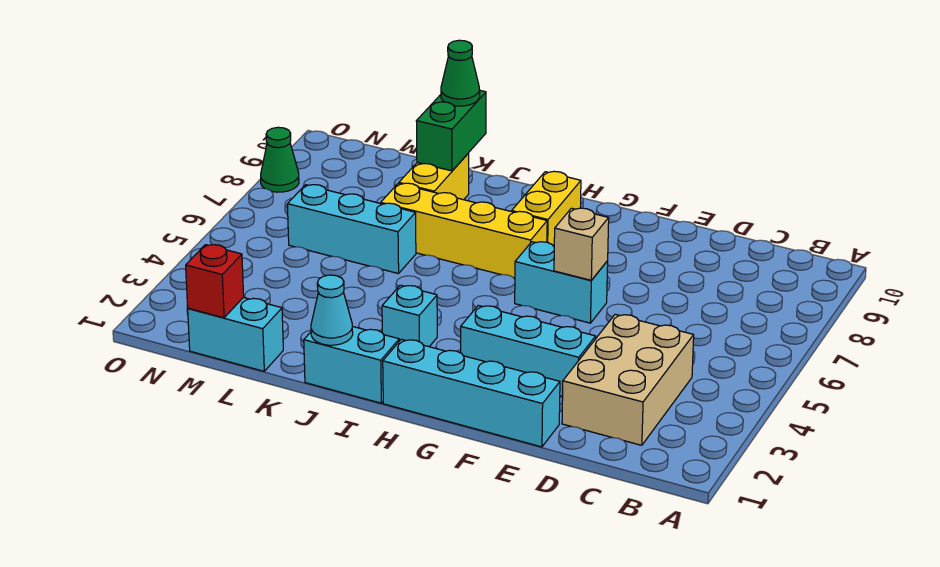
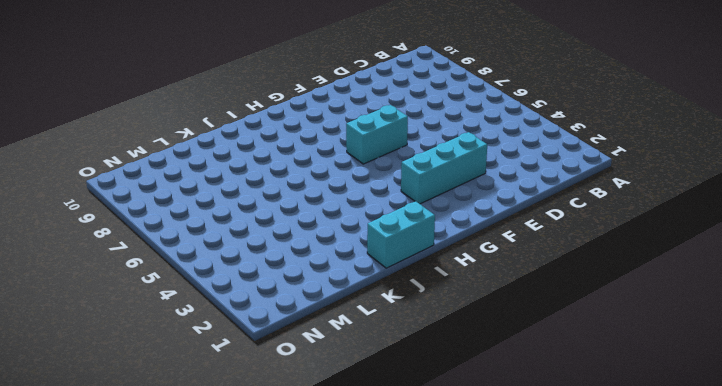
none -> tan brick C2:D4 level 1
none -> cyan brick E1:H1 level 1
none -> yellow brick H7:K7 level 1

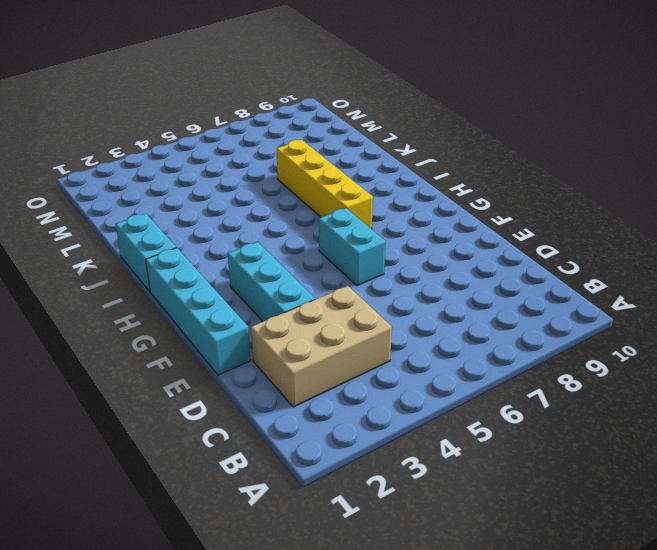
none -> yellow brick H8:H9 level 1
none -> cyan brick I3 level 1
none -> cyan brick K6:M6 level 1

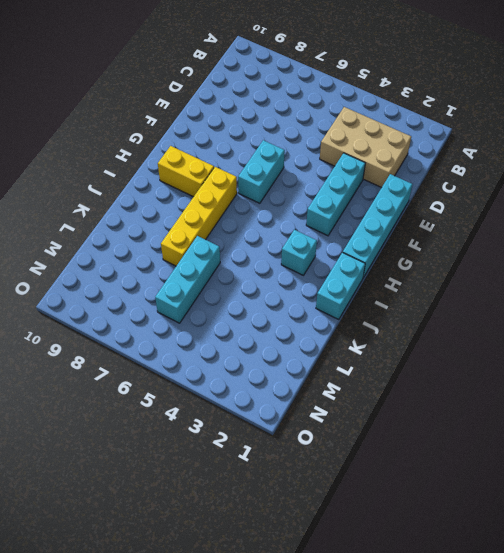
none -> yellow brick K8:K9 level 1
none -> cyan brick L1:M1 level 1
none -> green cone O8 level 1

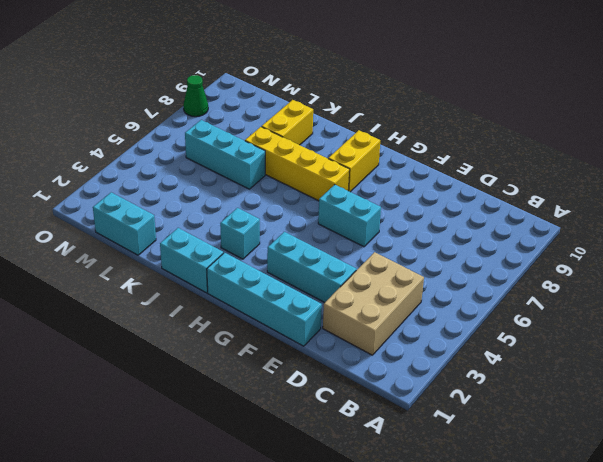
none -> tan brick F6 level 2
none -> cyan cone J1 level 2
none -> green brick K9:K10 level 2

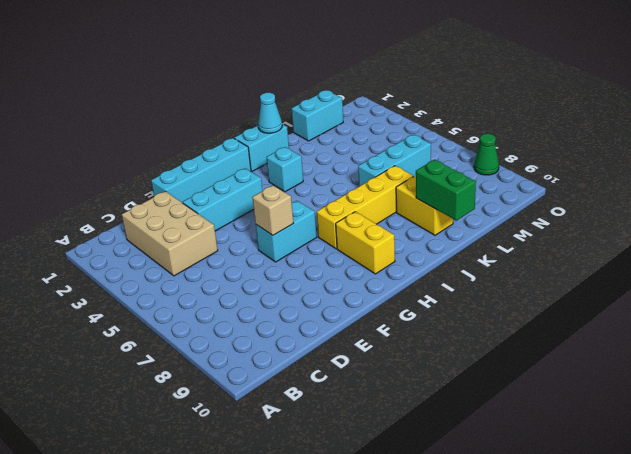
none -> red brick M1 level 2
none -> green cone K10 level 3

